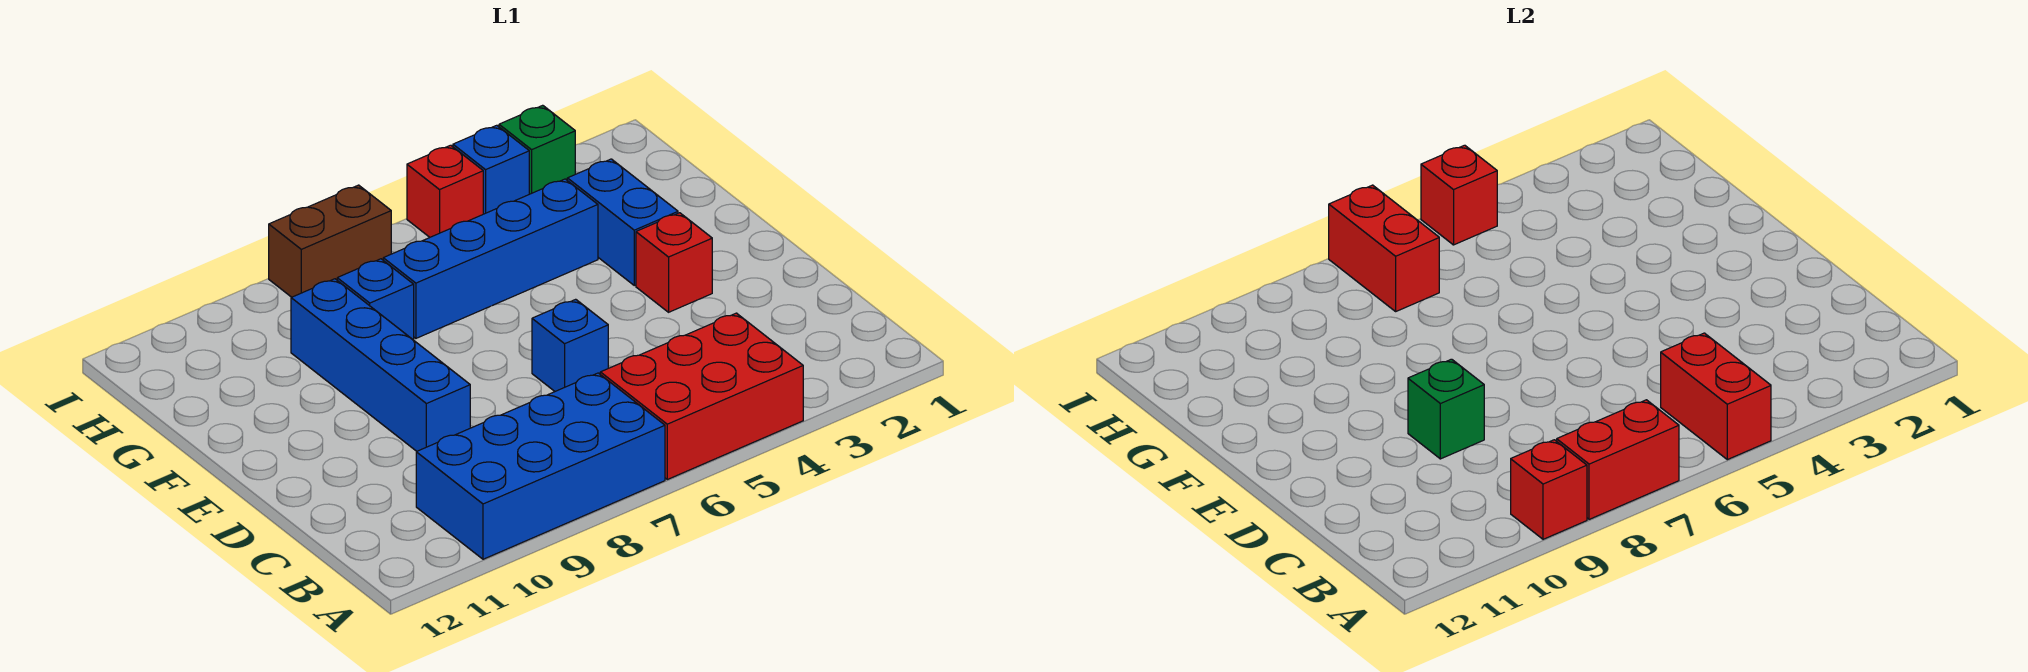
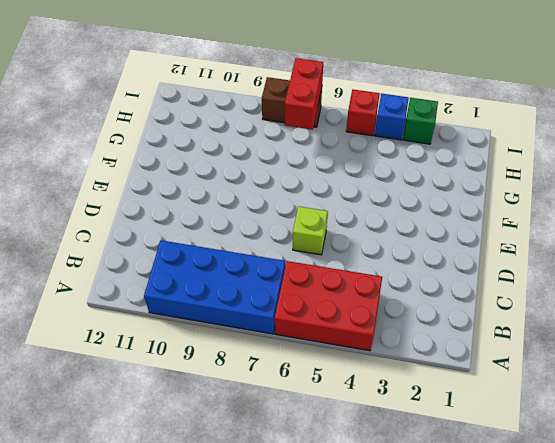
lime brick D6 level 1 -> blue brick D6 level 1
none -> blue brick D9:G9 level 1
none -> red brick E3 level 1
none -> blue brick F3:G3 level 1

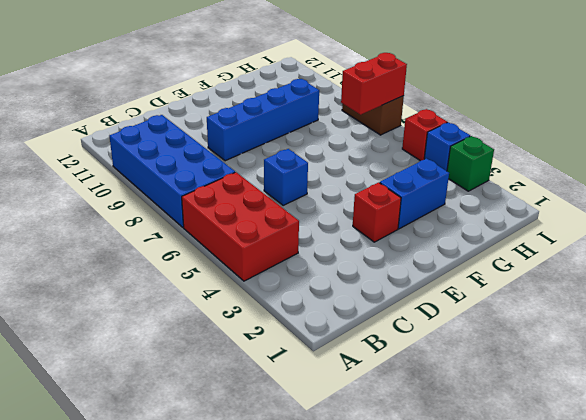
none -> blue brick G4:G7 level 1
none -> blue brick G8 level 1
none -> red brick A5:B5 level 2

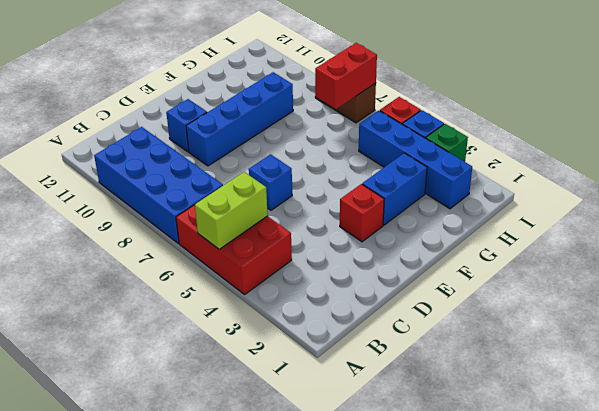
lime brick A5:B5 level 2 -> red brick A5:B5 level 2
blue brick D10 level 1 -> blue brick G8 level 1
blue brick H2:H5 level 1 -> blue brick G4:G7 level 1
none -> red brick A7:A8 level 2
none -> red brick A9 level 2
none -> green brick D9 level 2

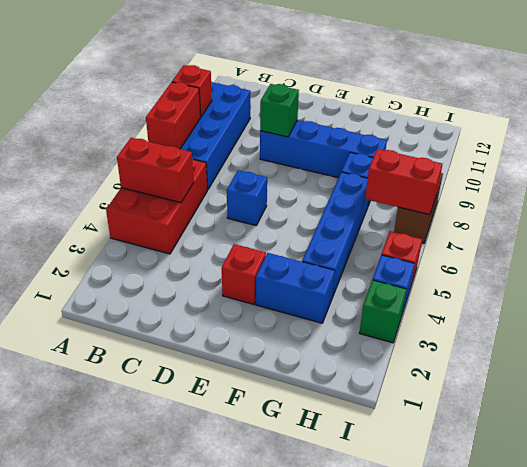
none -> red brick I5 level 2

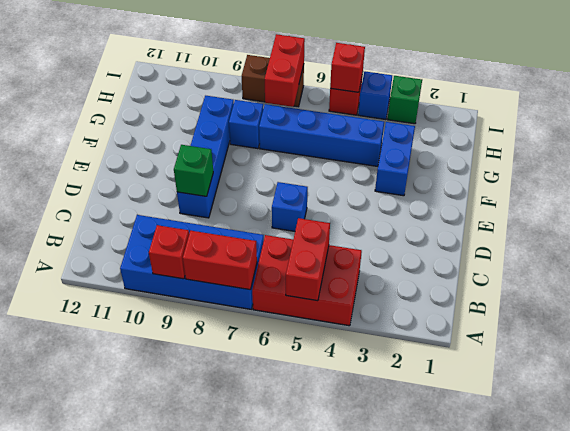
none -> red brick E3 level 1

